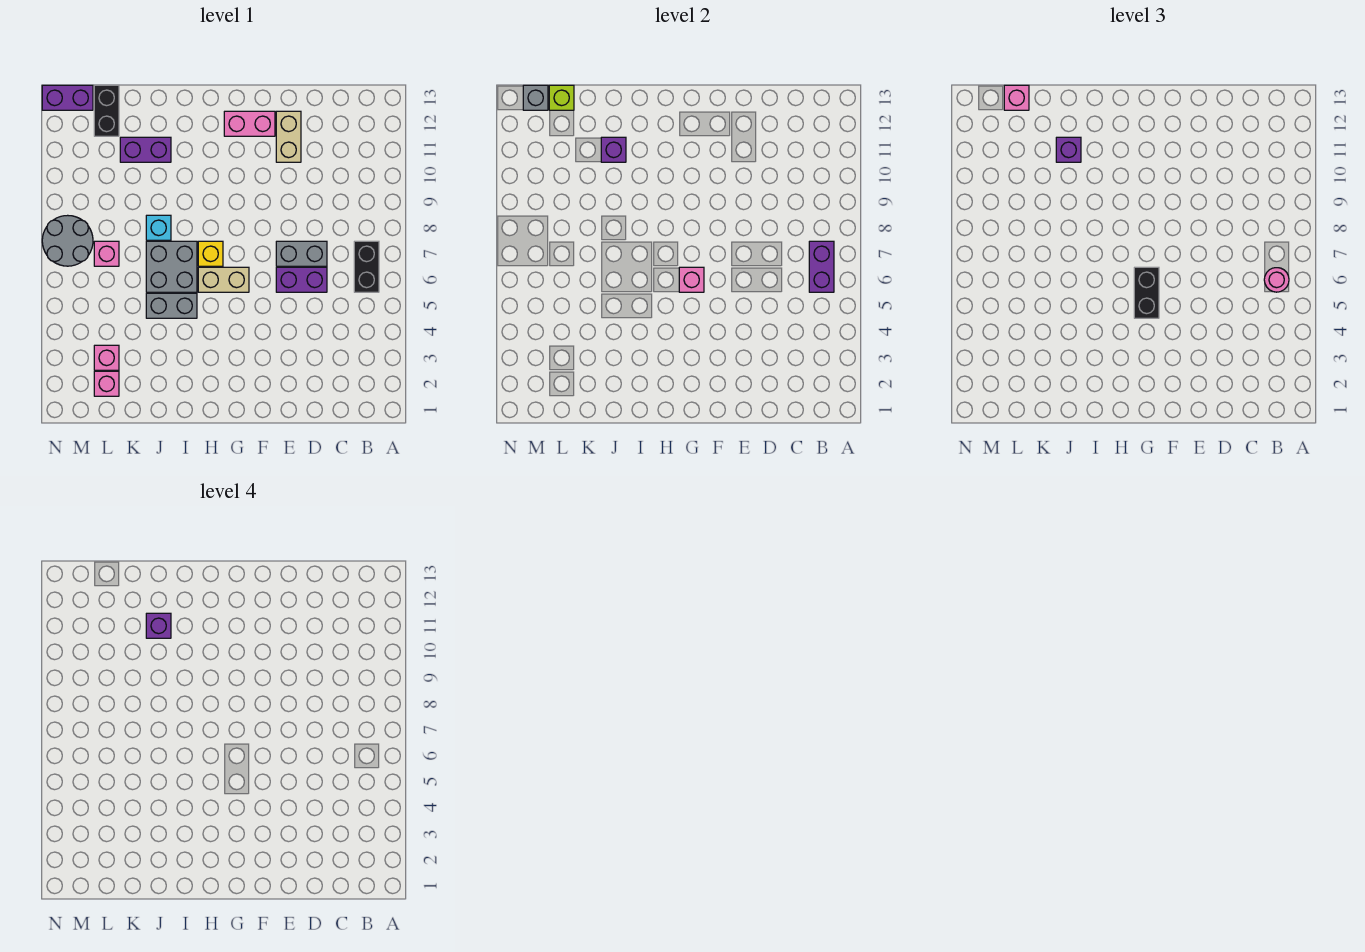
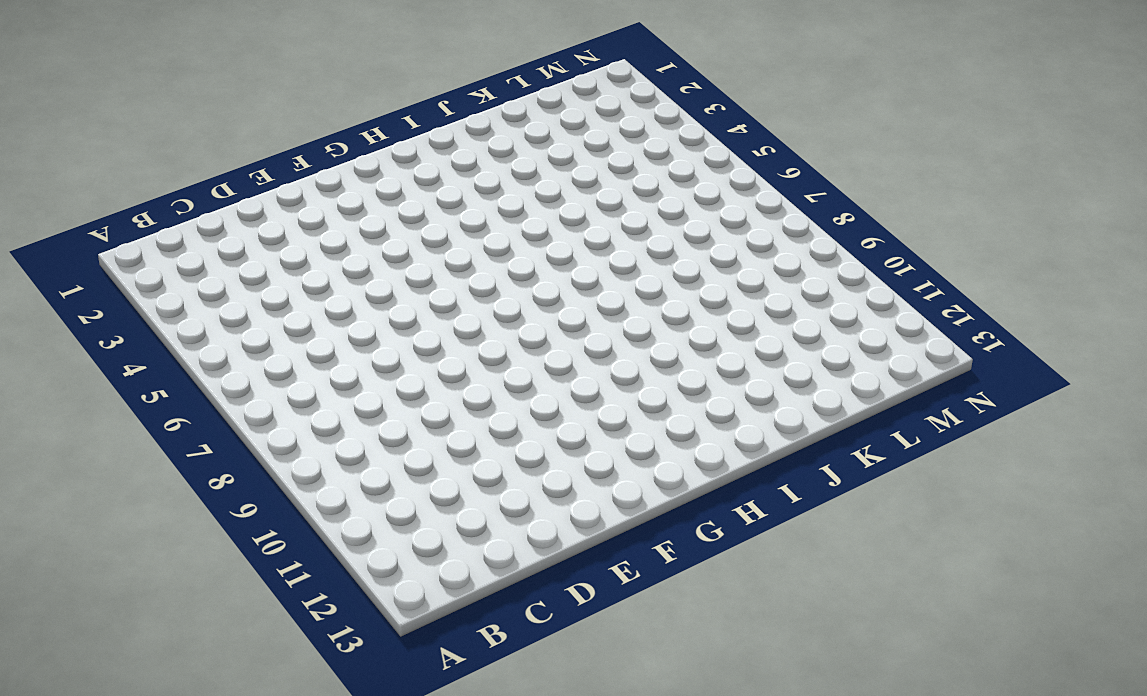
none -> black brick B6:B7 level 1
none -> purple brick D6:E6 level 1
none -> grey brick D7:E7 level 1

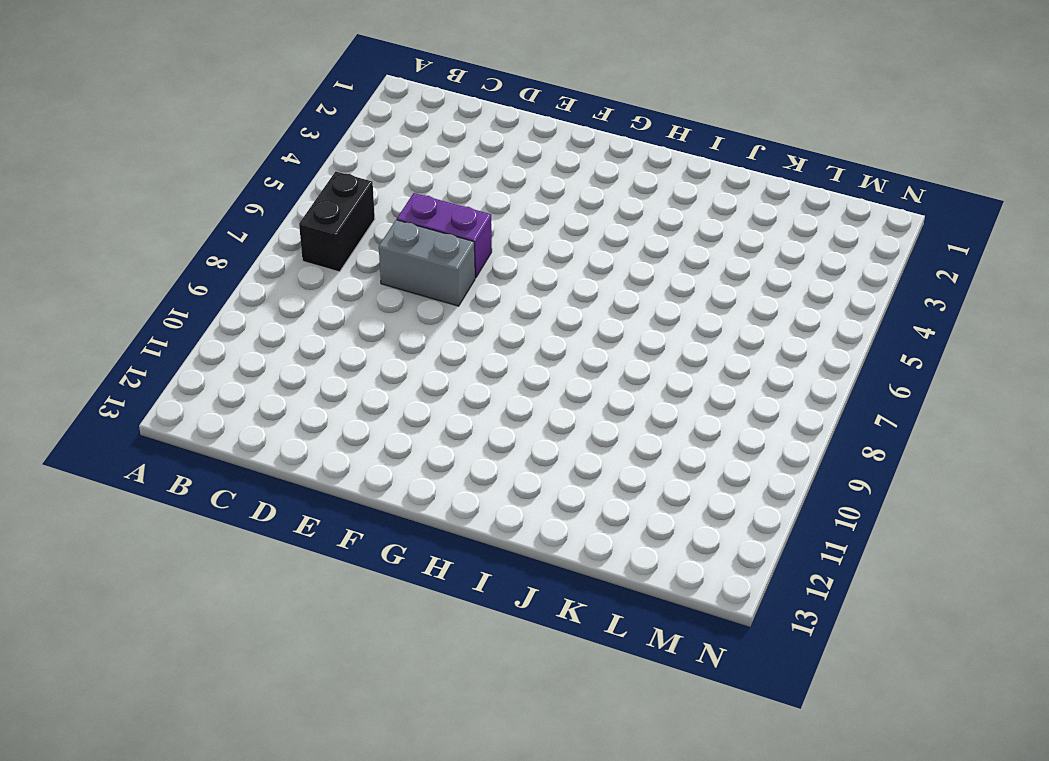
none -> tan brick E11:E12 level 1
none -> pink brick F12:G12 level 1
none -> tan brick G6:H6 level 1

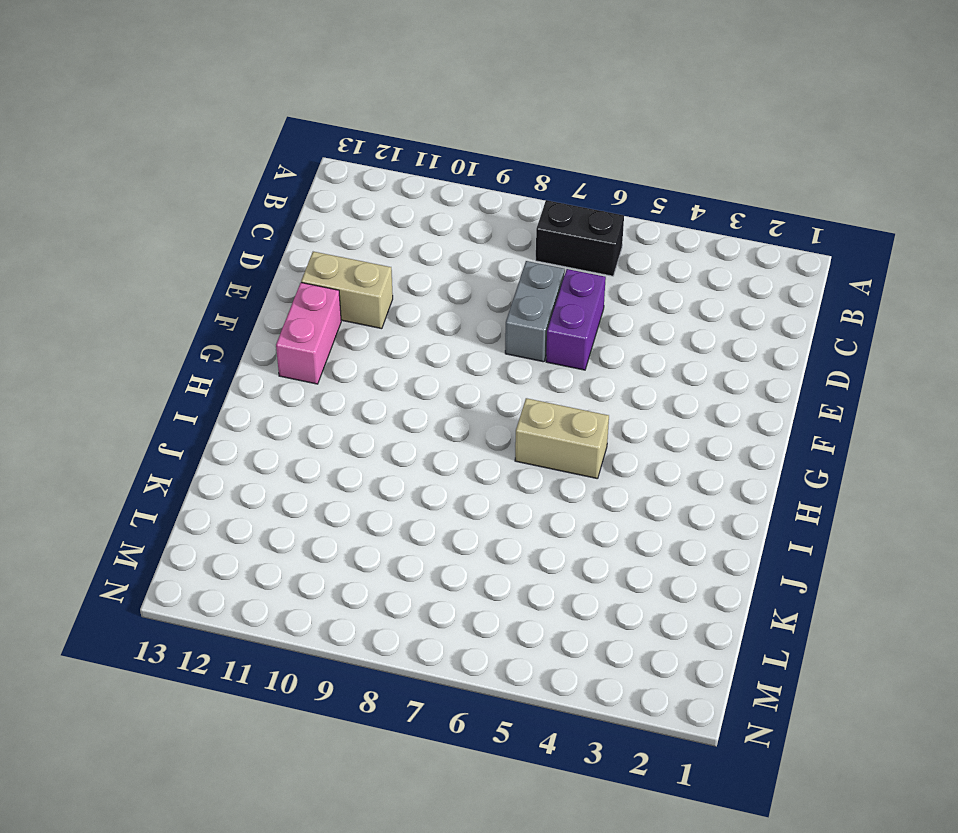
tan brick H5:H6 level 1 -> tan brick G6:H6 level 1
none -> yellow brick H7 level 1
none -> grey brick I5:J5 level 1
none -> grey brick I6:J7 level 1

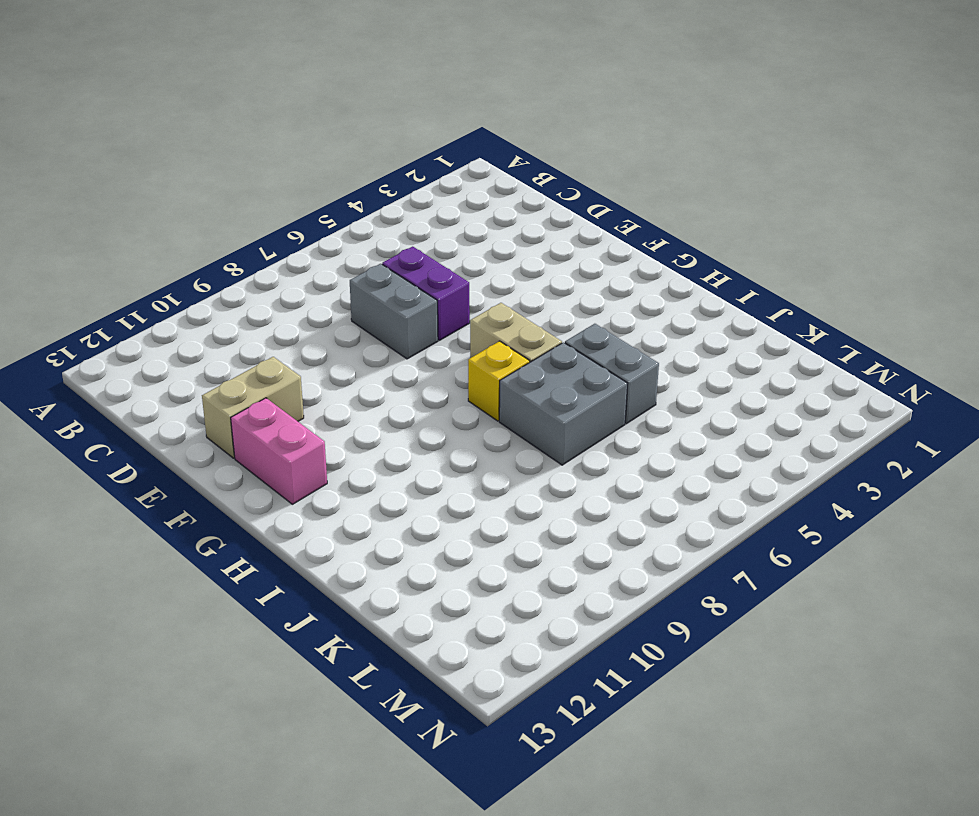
none -> black brick B6:B7 level 1
none -> cyan brick J8 level 1
none -> purple brick J11:K11 level 1

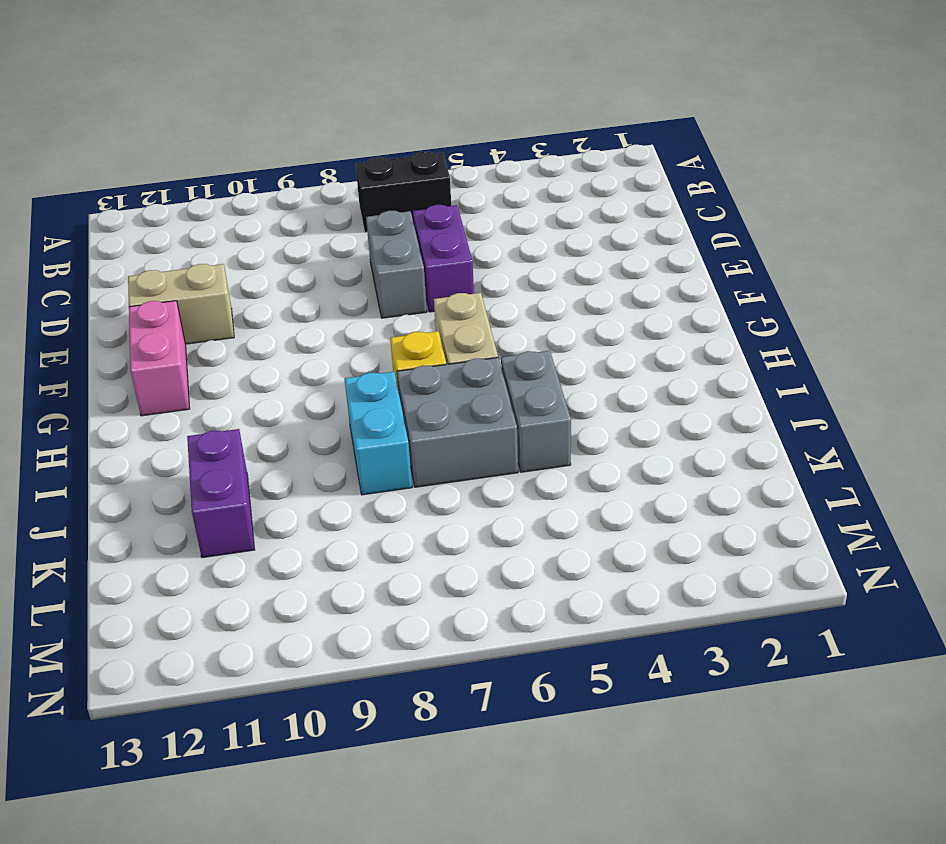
cyan brick I8:J8 level 1 -> cyan brick J8 level 1
none -> pink brick L2 level 1
none -> pink brick L3 level 1
none -> pink brick L7 level 1

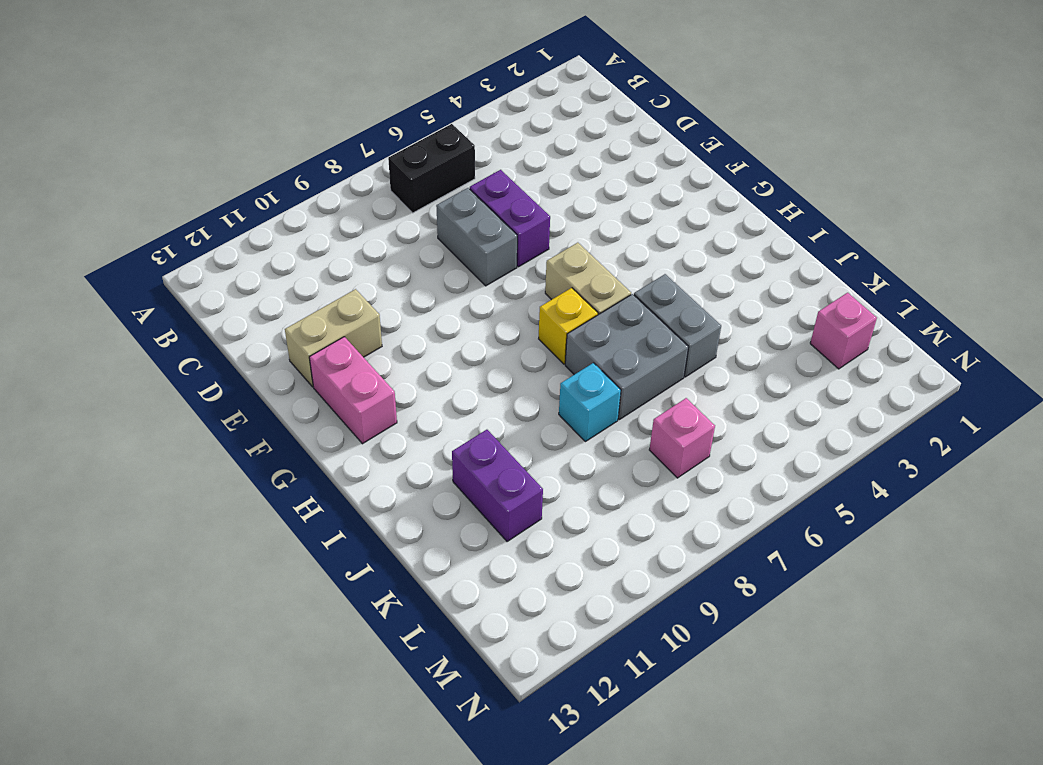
none -> pink brick L3 level 1
none -> black brick L12:L13 level 1
none -> grey round brick M7:N8 level 1

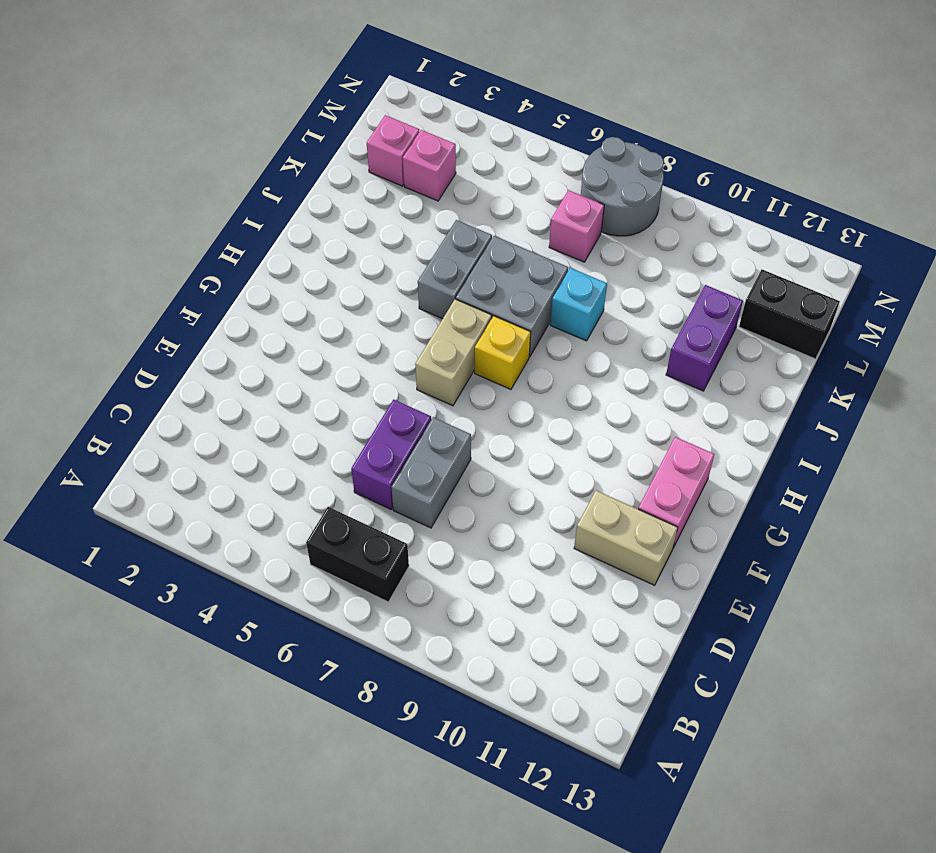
none -> purple brick M13:N13 level 1
none -> purple brick B6:B7 level 2
none -> pink brick G6 level 2

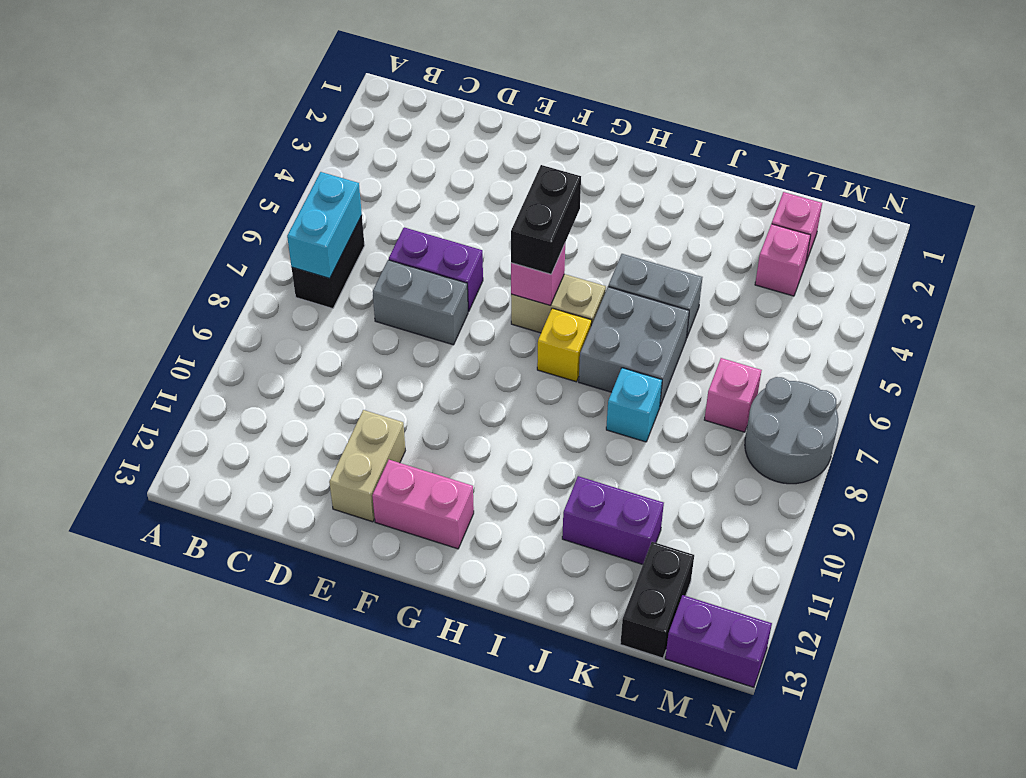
cyan brick B6:B7 level 2 -> purple brick B6:B7 level 2
none -> purple brick J11 level 2
none -> lime brick L13 level 2
none -> grey brick M13 level 2

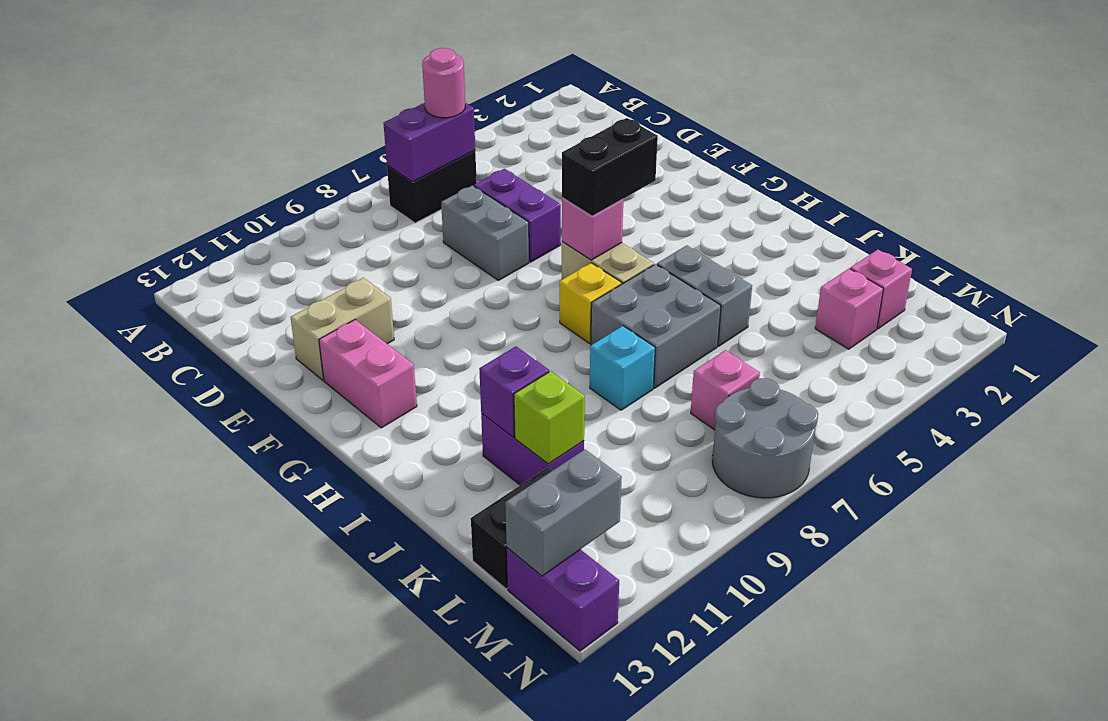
lime brick K11 level 2 -> lime brick L13 level 2
grey brick M12:M13 level 2 -> grey brick M13 level 2
none -> purple brick J11 level 3
none -> pink brick L13 level 3
none -> purple brick J11 level 4

